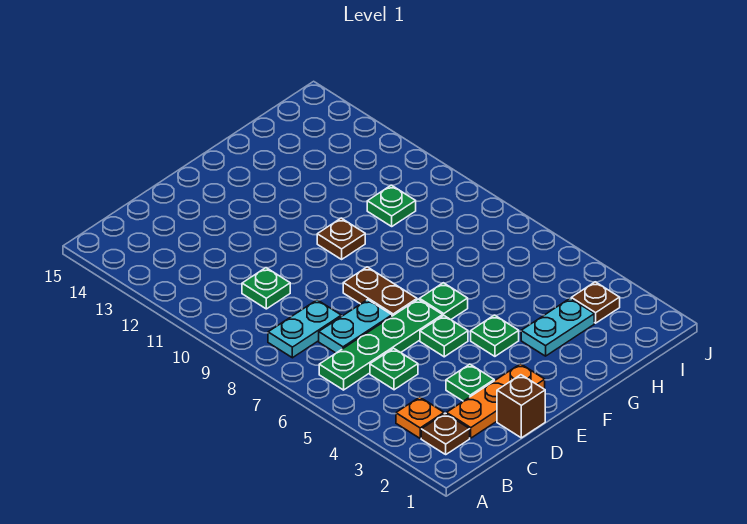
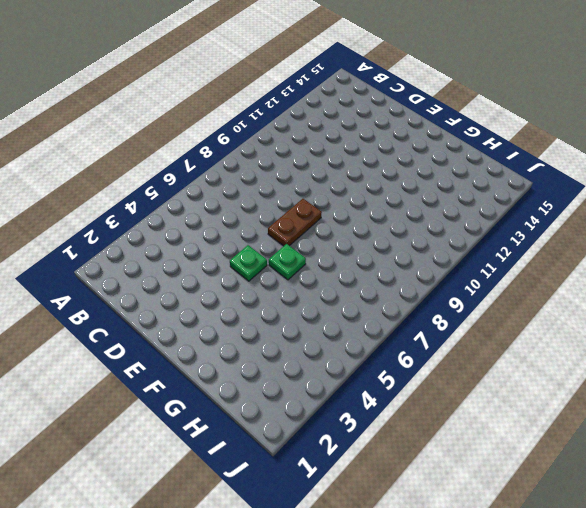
none -> brown plate B2 level 1
none -> orange plate B3 level 1
none -> green plate B6:E6 level 1

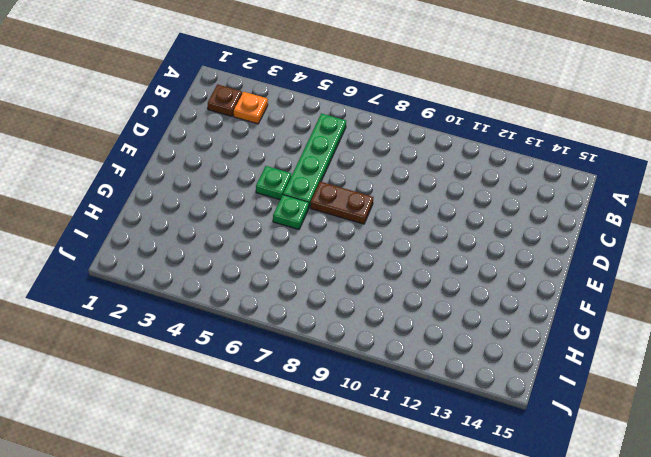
none -> cyan plate B8:C8 level 1
none -> orange plate C2:E2 level 1
none -> green plate C5 level 1

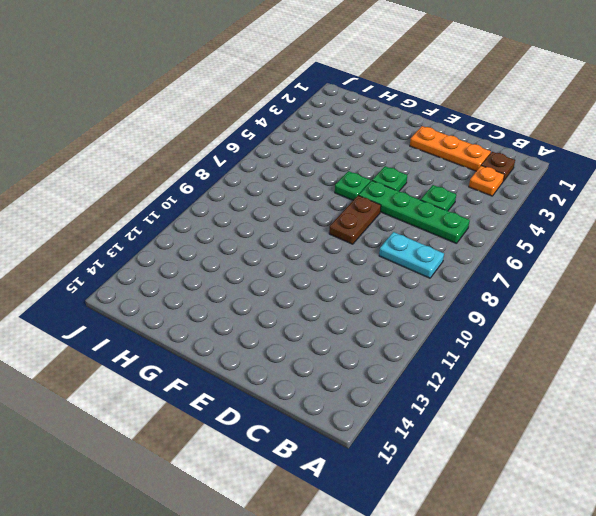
none -> cyan plate C7:D7 level 1
none -> green plate C10 level 1
none -> brown brick D1 level 1

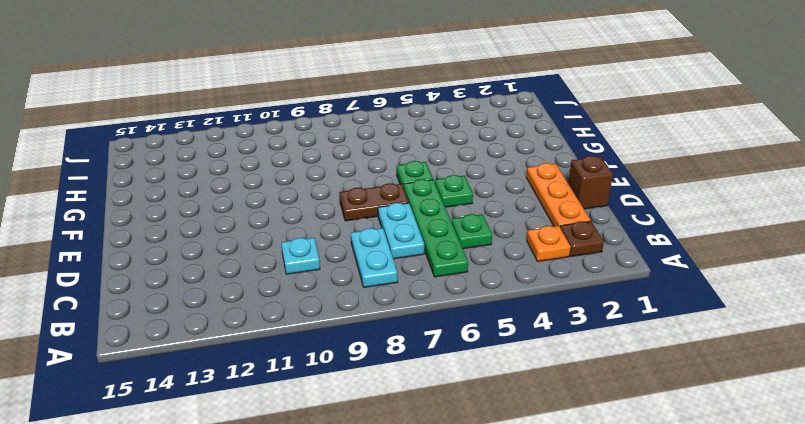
cyan plate C10 level 1 -> green plate C10 level 1
none -> green plate D3 level 1
none -> green plate F4 level 1
none -> brown plate F10 level 1

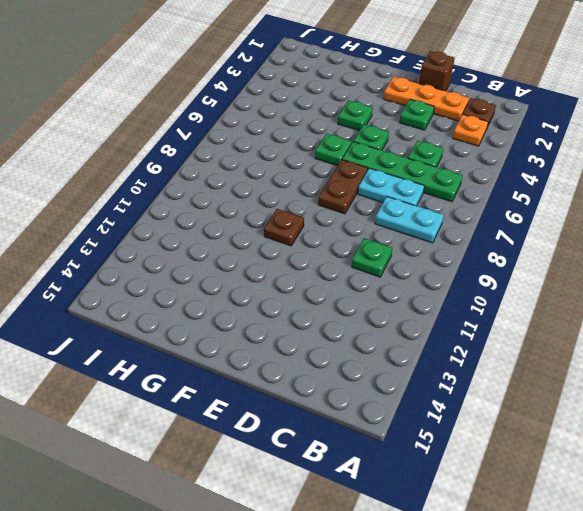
none -> cyan plate G3:H3 level 1
none -> green plate H10 level 1
none -> brown plate I3 level 1

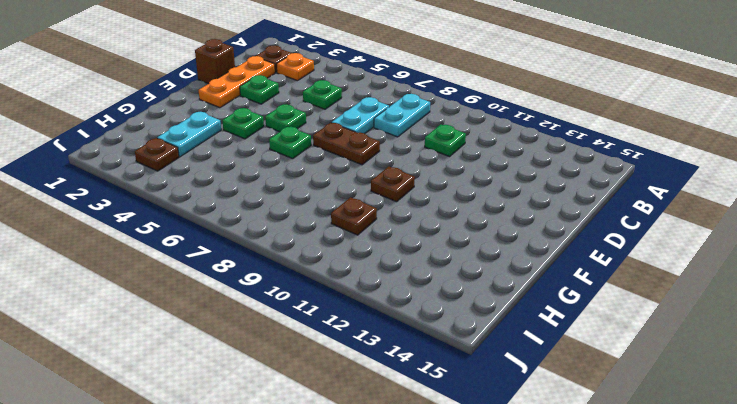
brown plate H10 level 1 -> green plate H10 level 1
none -> green plate B6:E6 level 1

